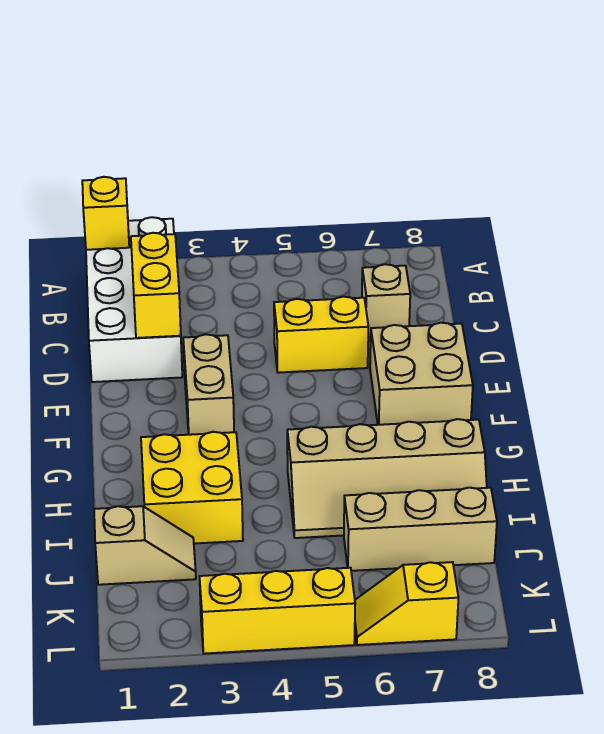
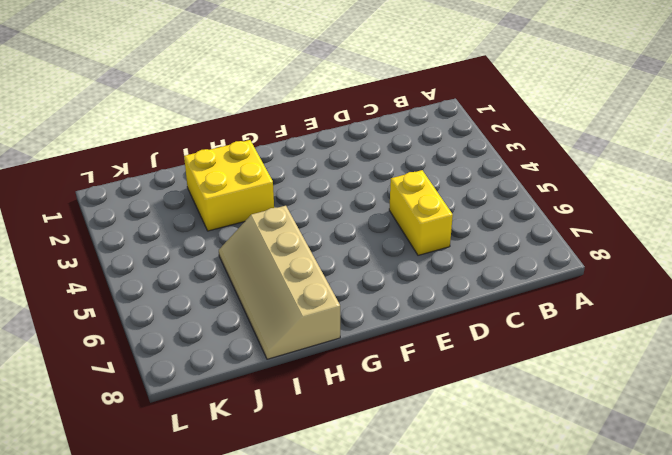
none -> white brick A1:D2 level 1
none -> tan brick C7 level 1
none -> tan brick E3:F3 level 1

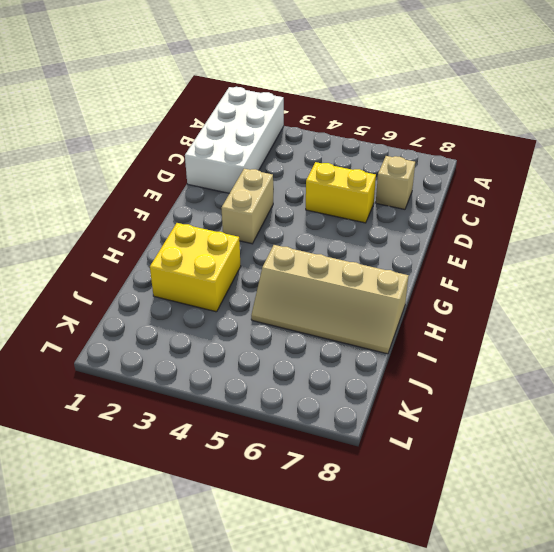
none -> tan brick E7:F8 level 1
none -> tan slope J1:J2 level 1 top 1
none -> tan brick J6:J8 level 1

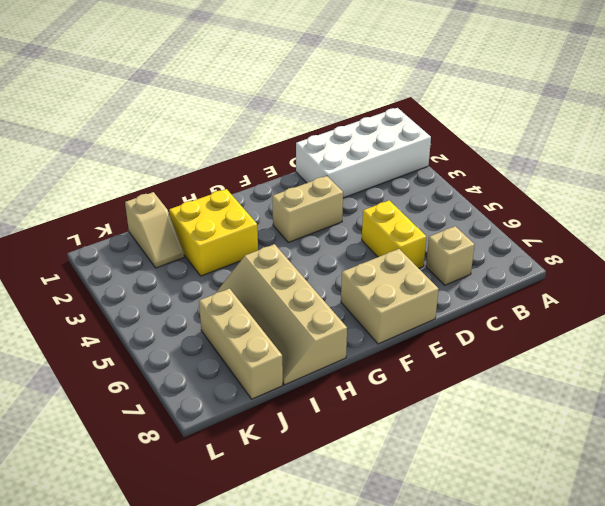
none -> yellow brick L3:L5 level 1
none -> yellow slope L6:L7 level 1 top 7
none -> yellow brick A1 level 2

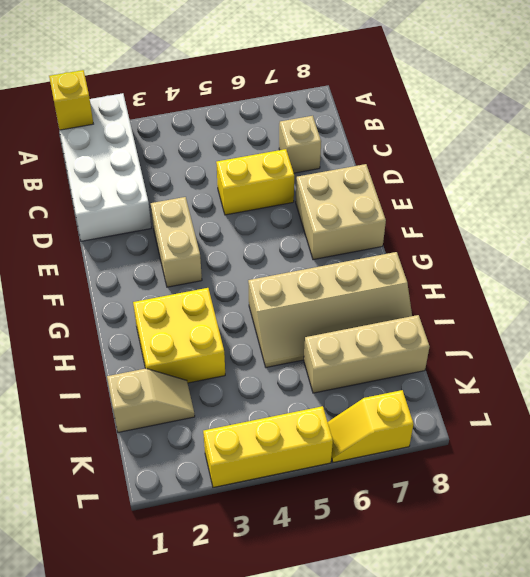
none -> yellow brick C2:D2 level 2

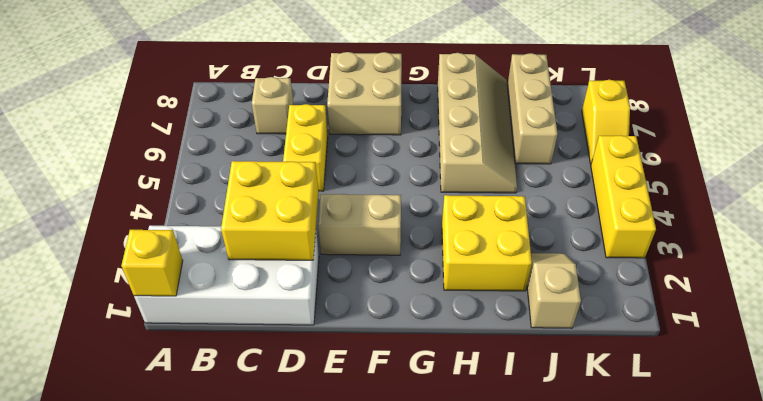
yellow brick C2:D3 level 2 -> yellow brick C2:D2 level 2

